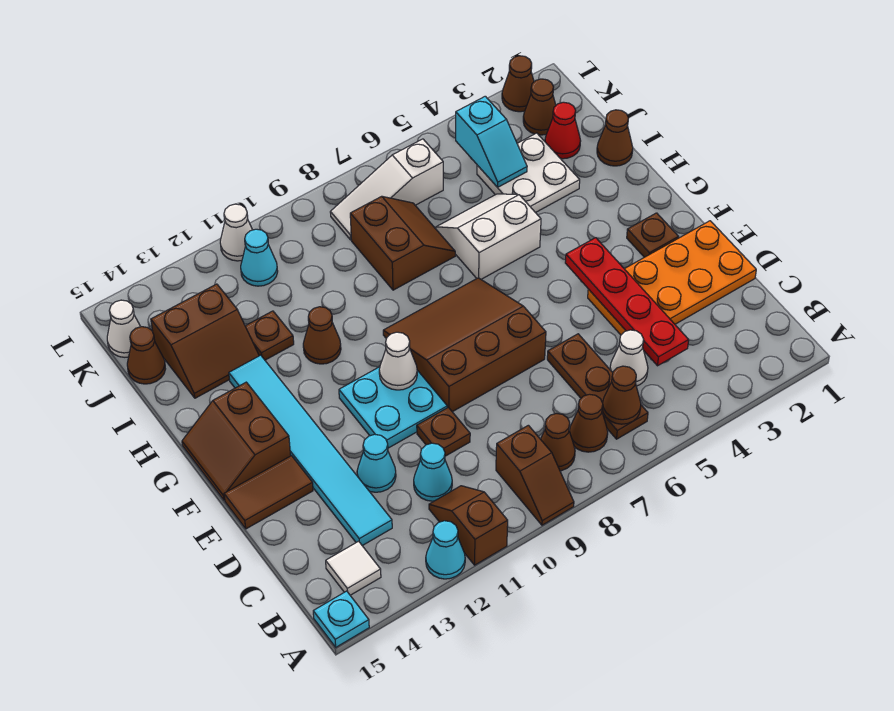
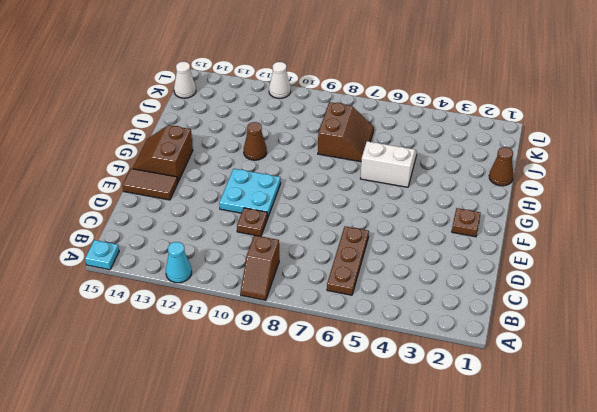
none -> brown slope A11:B11 level 1 top A
none -> brown cone B7 level 1
none -> brown cone B8 level 1
none -> white tile B14 level 1

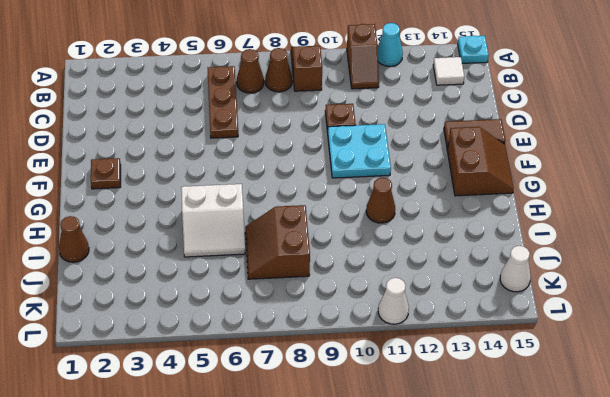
none -> white cone C5 level 1
none -> cyan cone C11 level 1
none -> cyan tile C13:H13 level 1
none -> orange plate D1:E4 level 1

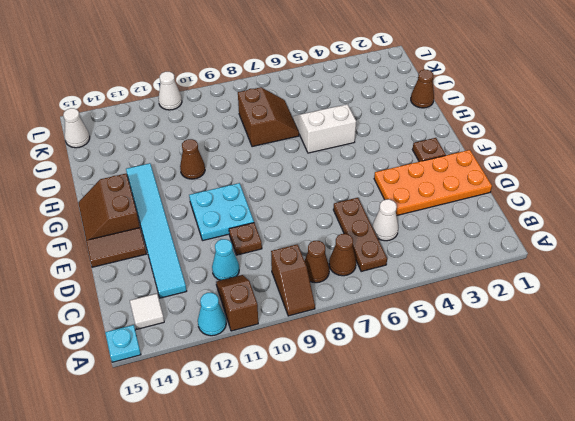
none -> cyan cone D12 level 1
none -> brown slope E7:G9 level 1 top E
none -> white plate I3:J4 level 1
none -> brown plate I12 level 1

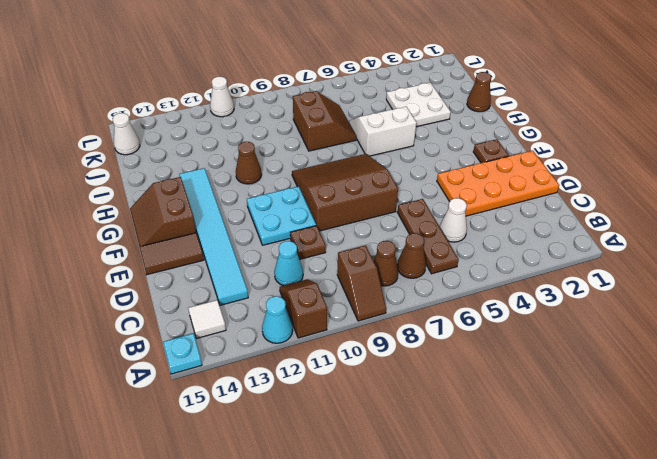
none -> cyan cone D12 level 1
none -> brown plate I12 level 1
none -> brown slope I13:J14 level 1 top J
none -> red cone J2 level 1

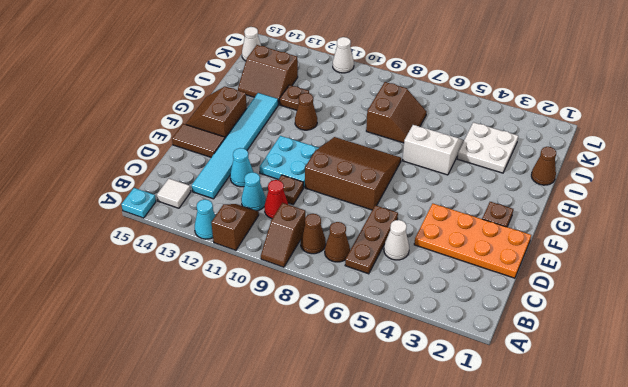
red cone C10 level 1 -> red cone J2 level 1
none -> brown cone J15 level 1
none -> brown cone K2 level 1
none -> white slope K6:K8 level 1 top 6
none -> cyan cone K11 level 1

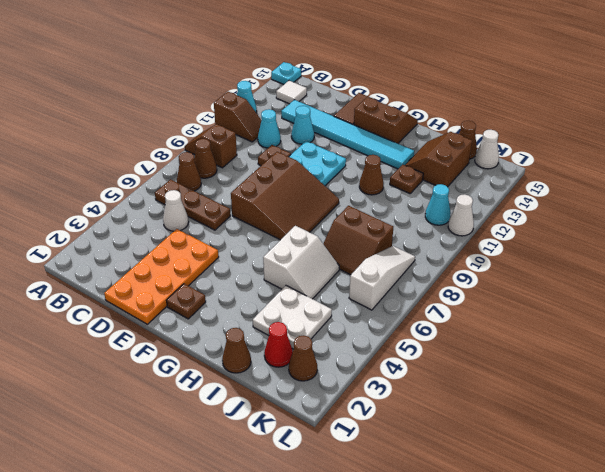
none -> brown cone L2 level 1
none -> brown cone B6 level 2
none -> red plate C4:F4 level 2
none -> white cone F10 level 2

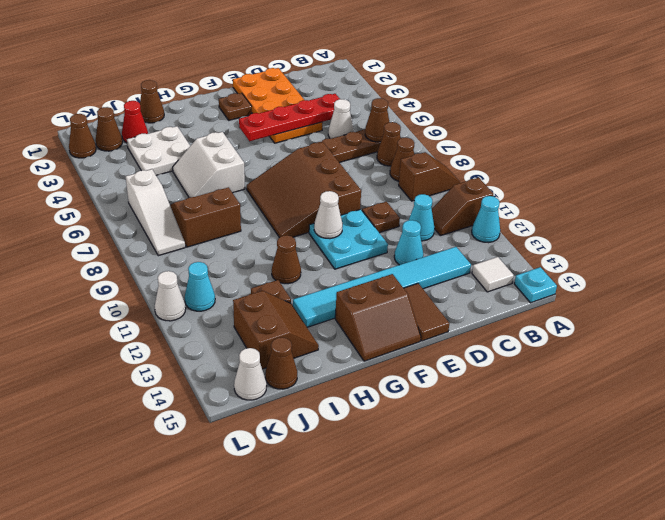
none -> cyan slope J4:K4 level 2 top K

